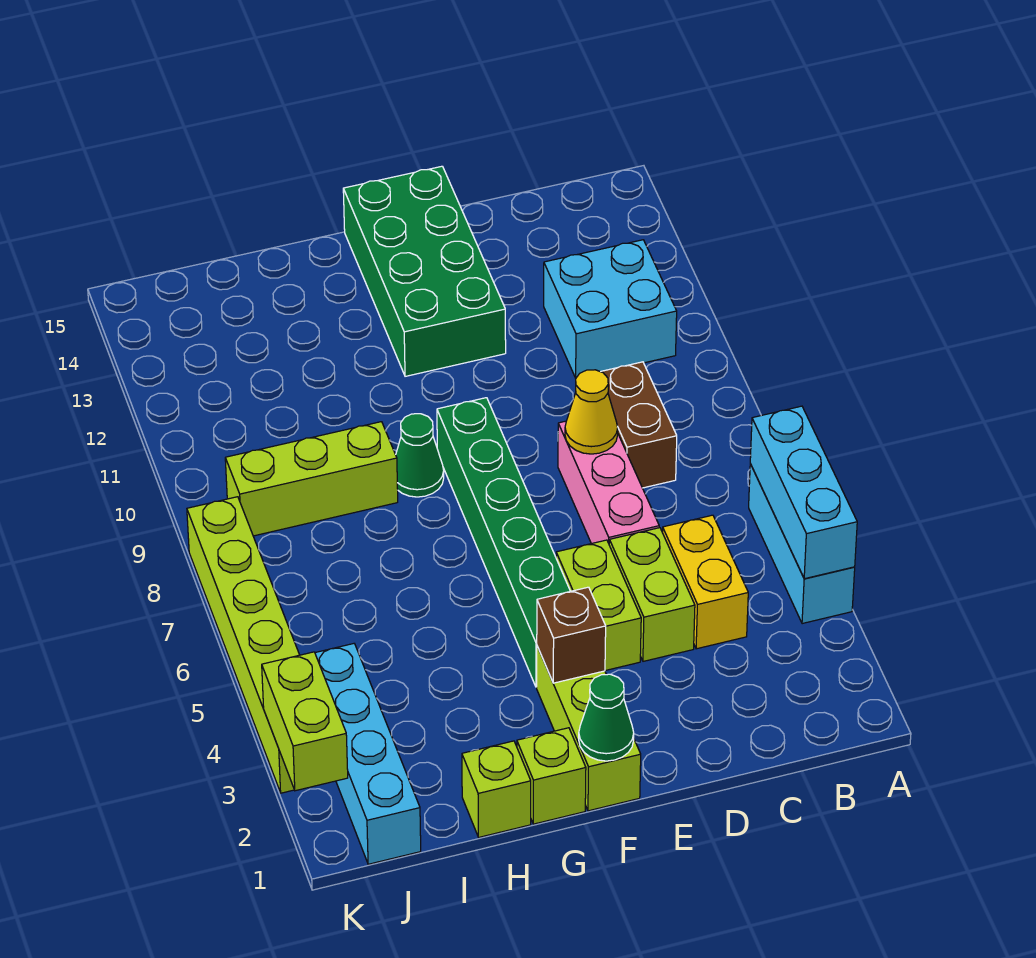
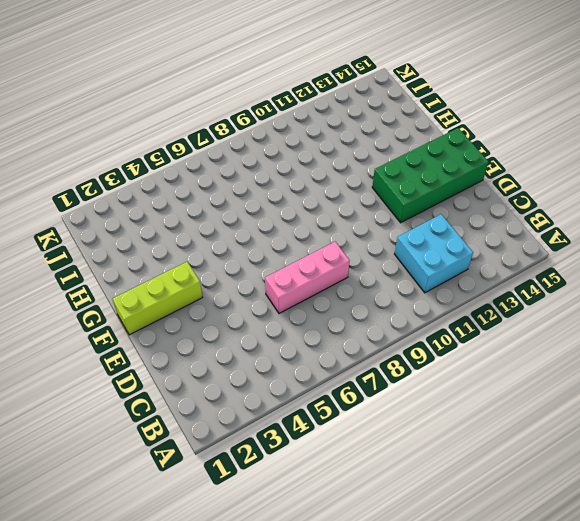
none -> cyan brick A4:A6 level 1
none -> yellow brick C4:C5 level 1
none -> brown brick C8:C9 level 1

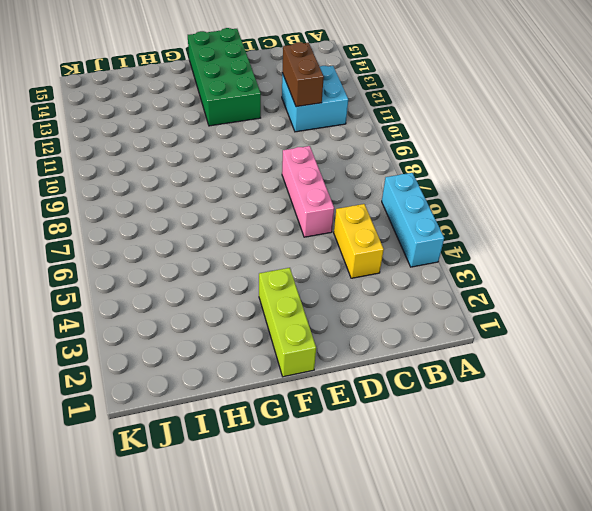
brown brick C11:C12 level 2 -> brown brick C8:C9 level 1
none -> lime brick D4:D5 level 1
none -> lime brick E4:E5 level 1
none -> green brick F4:F9 level 1

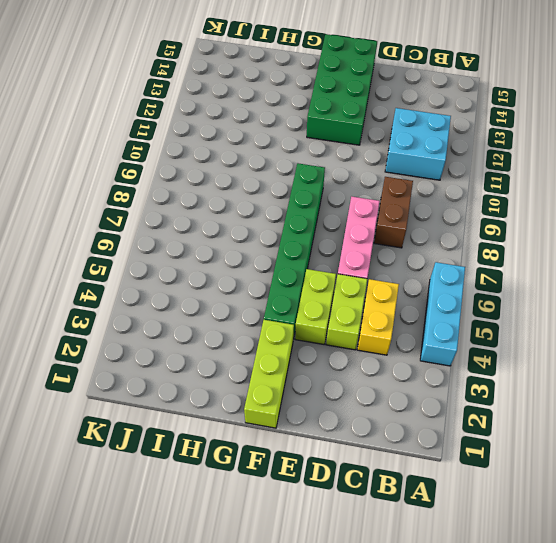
none -> lime brick G1 level 1
none -> green cone G9 level 1
none -> lime brick H1 level 1

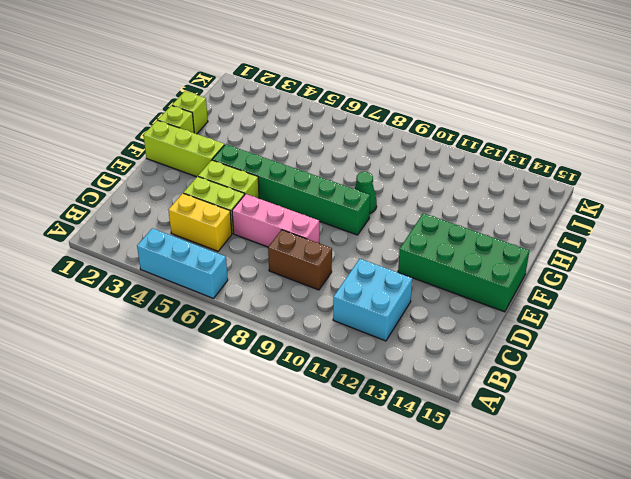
none -> lime brick H9:J9 level 1
none -> cyan brick J1:J4 level 1
none -> lime brick K3:K8 level 1

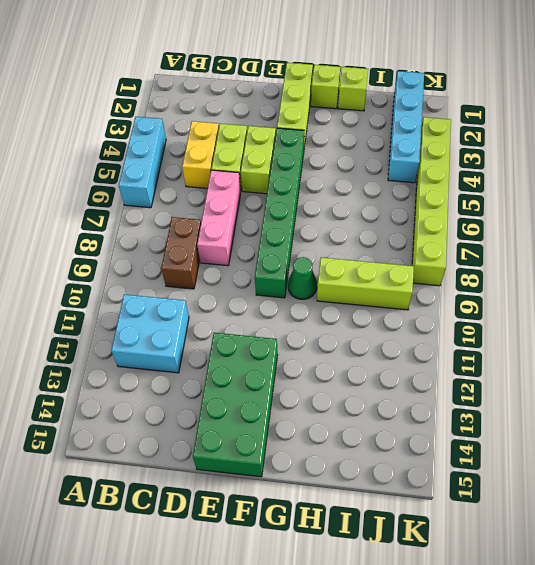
none -> cyan brick A4:A6 level 2
none -> yellow cone D8 level 2
none -> green cone F1 level 2

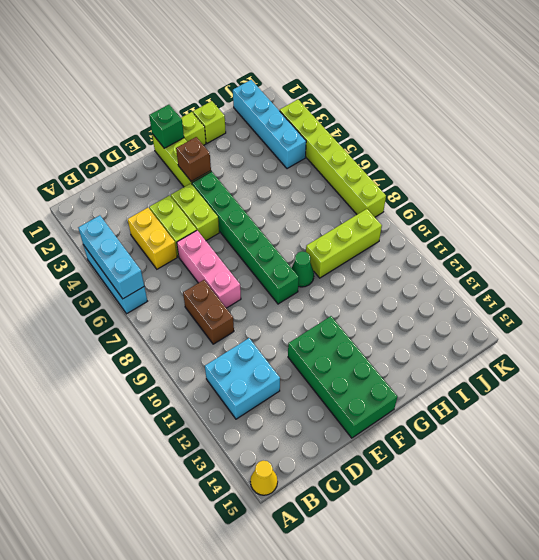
yellow cone A15 level 1 -> yellow cone D8 level 2
green brick F1 level 2 -> green cone F1 level 2
none -> lime brick K2:K3 level 2

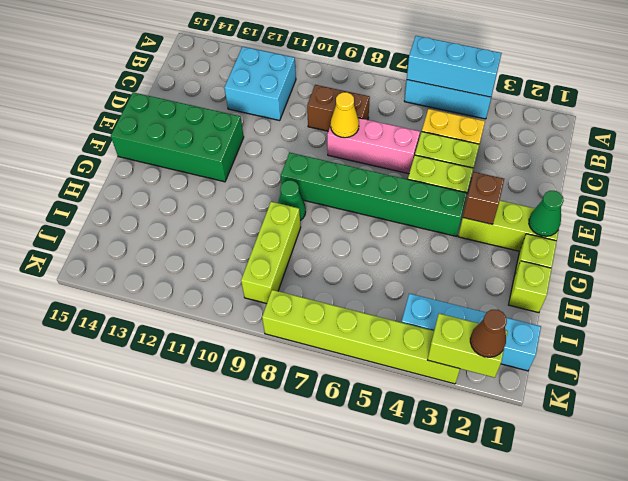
brown cone K2 level 3 -> none

